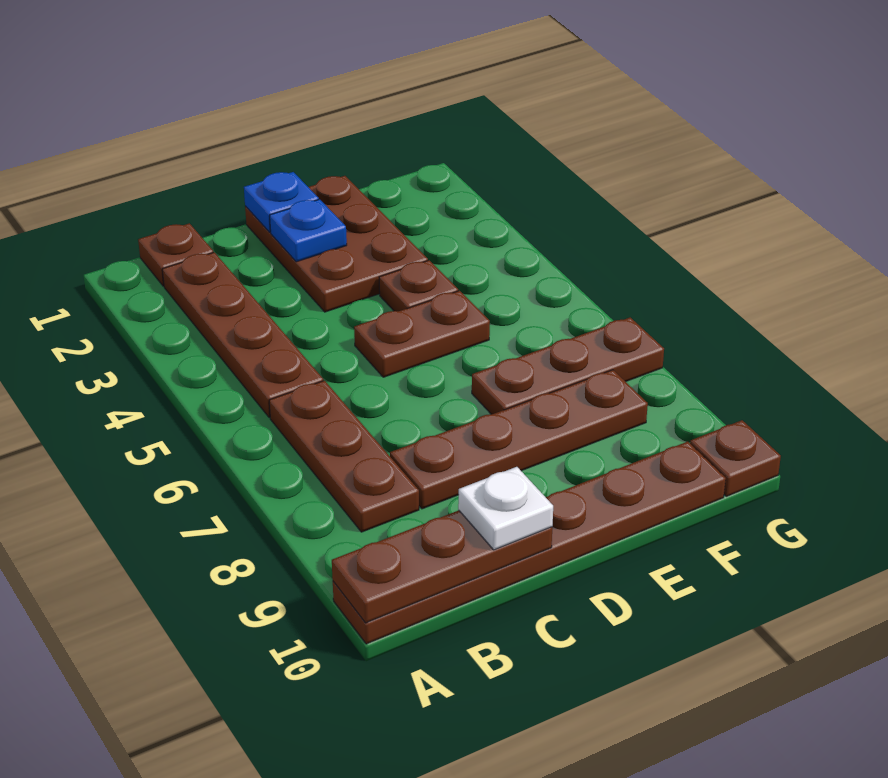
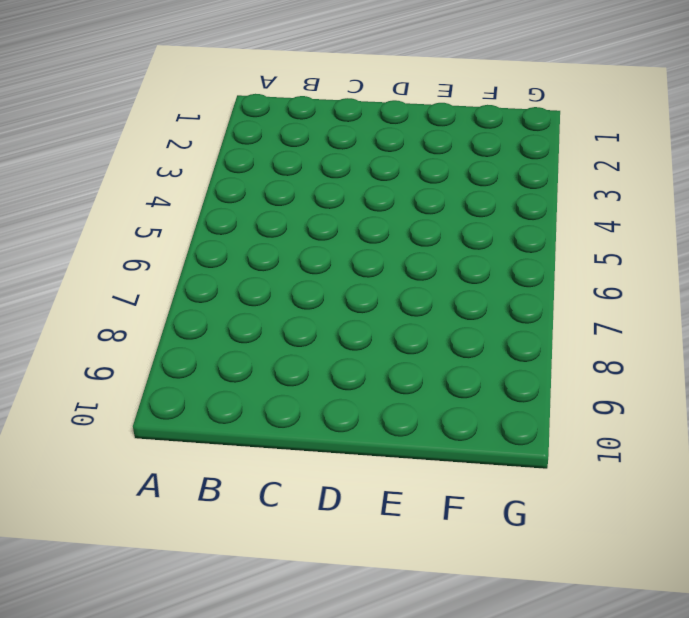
none -> brown plate A10:F10 level 1
none -> brown plate B1 level 1
none -> brown plate B2:B5 level 1

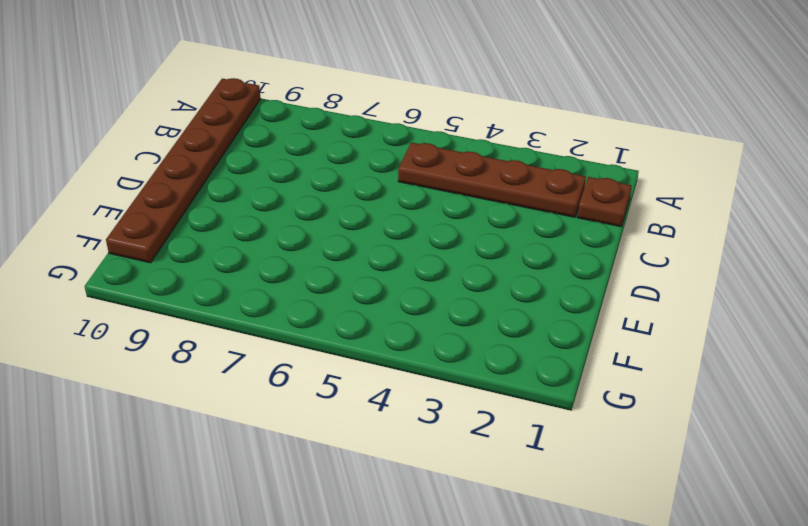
none -> brown plate B6:B8 level 1
none -> brown plate C8:F8 level 1
none -> brown plate D1:E3 level 1

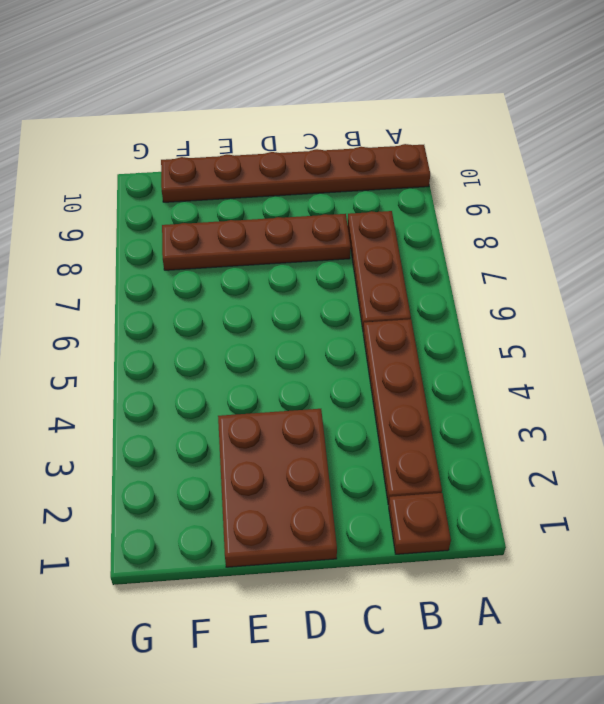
none -> brown plate D5:E5 level 1
none -> brown plate E4 level 1
none -> brown plate E7:G7 level 1

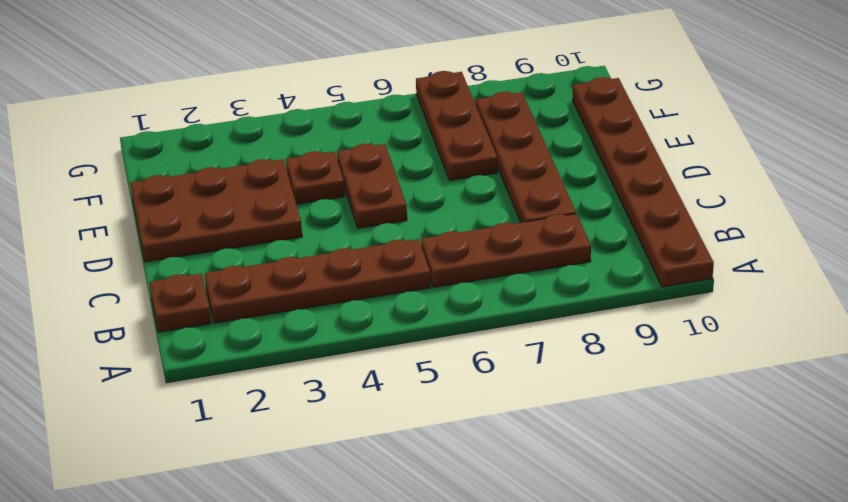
none -> brown plate G10 level 1
none -> brown plate A10:C10 level 2
none -> blue plate D1 level 2

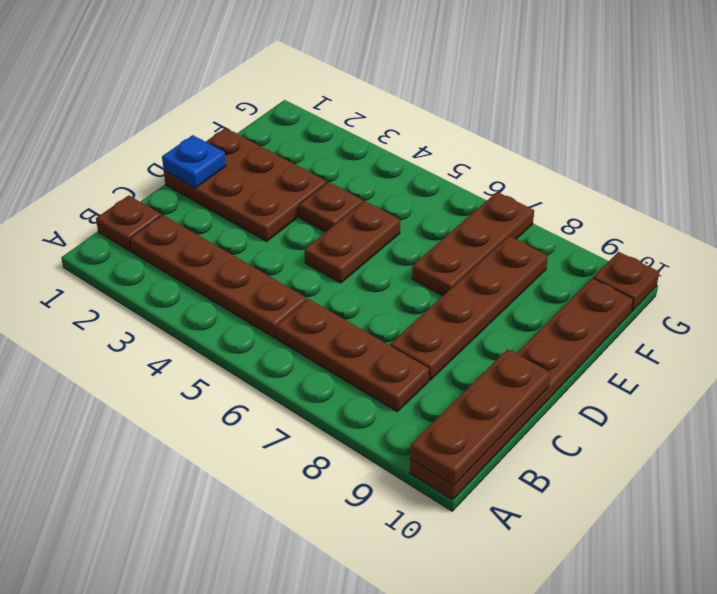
none -> blue plate D2 level 2
none -> white plate C10 level 3

